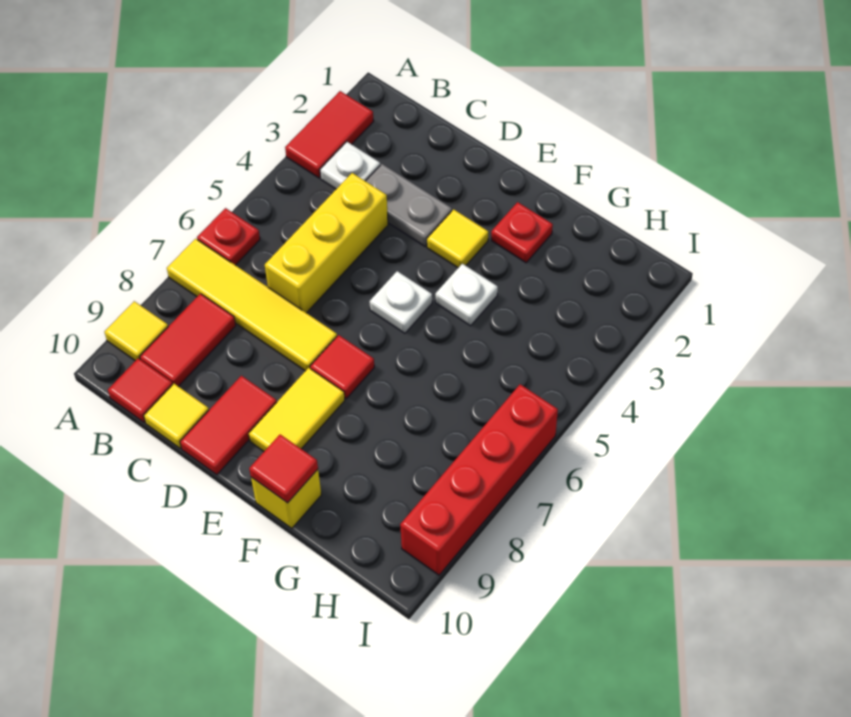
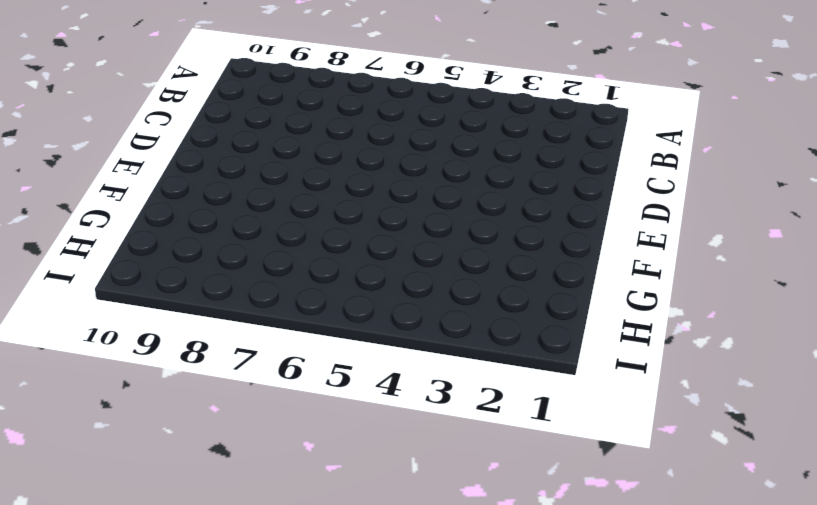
none -> red tile A2:A3 level 1
none -> red plate A6 level 1
none -> yellow tile A7:D7 level 1

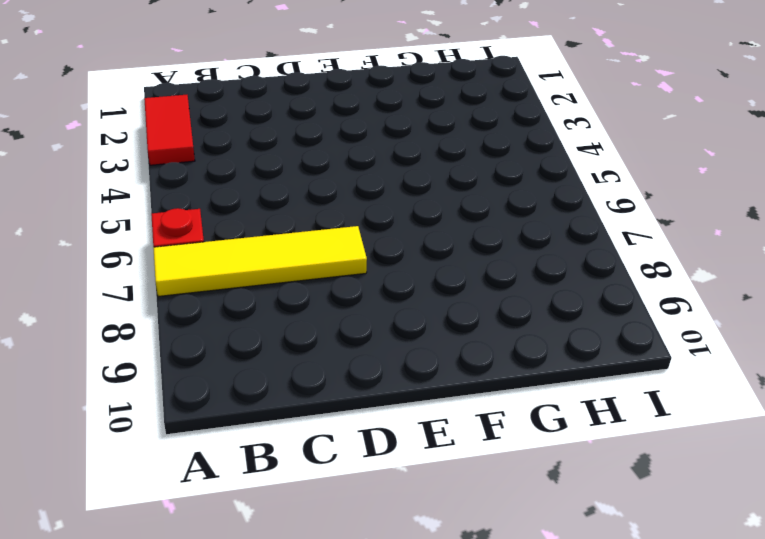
none -> yellow tile A9 level 1
none -> white plate B3 level 1
none -> red tile B8:B9 level 1

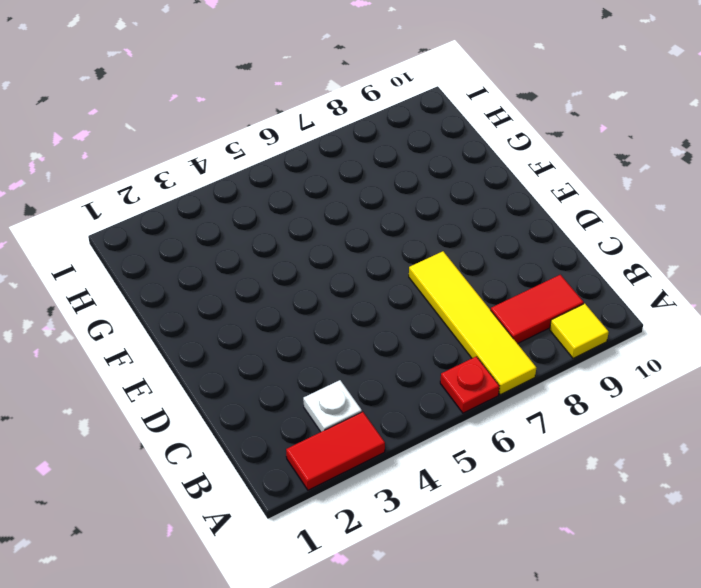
none -> red tile B10 level 1
none -> grey plate C3:D3 level 1
none -> yellow brick C4:C6 level 1

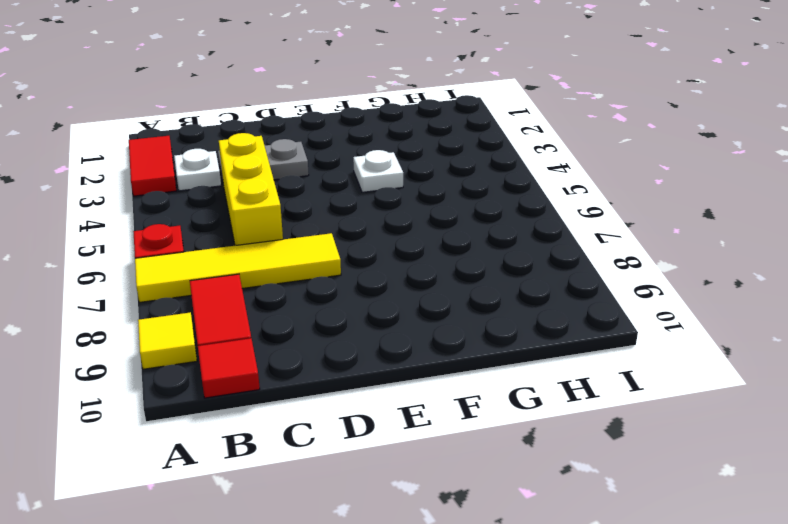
none -> yellow tile C10 level 1
none -> red tile D9:D10 level 1
none -> yellow tile E3 level 1

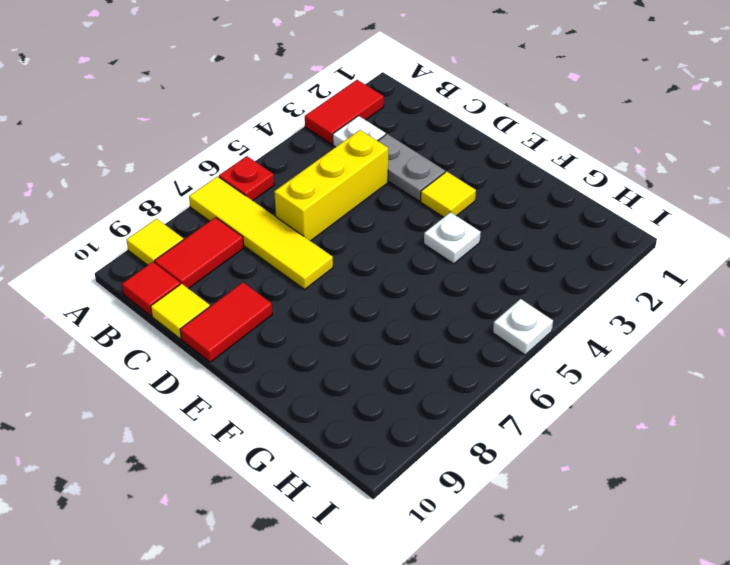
white plate I5 level 1 -> white plate E5 level 1
none -> red tile E7 level 1
none -> yellow tile E8:E9 level 1
none -> red plate F2 level 1

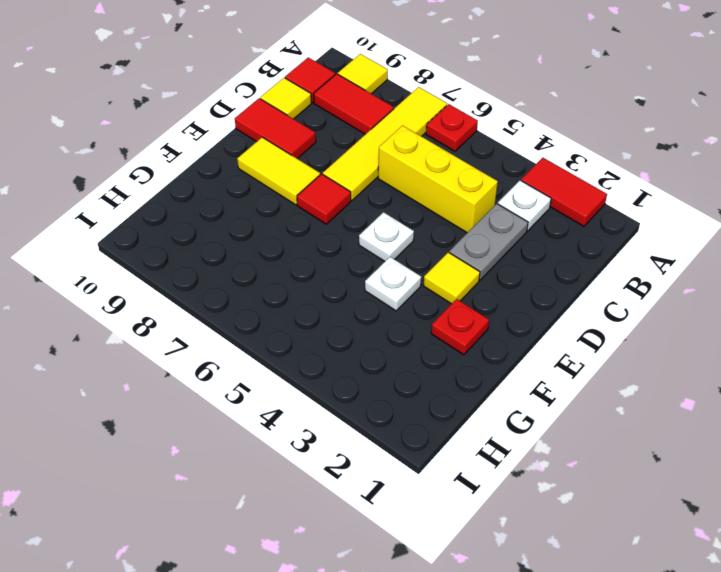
none -> yellow brick F10 level 1
none -> red brick I6:I9 level 1
none -> red tile F10 level 2

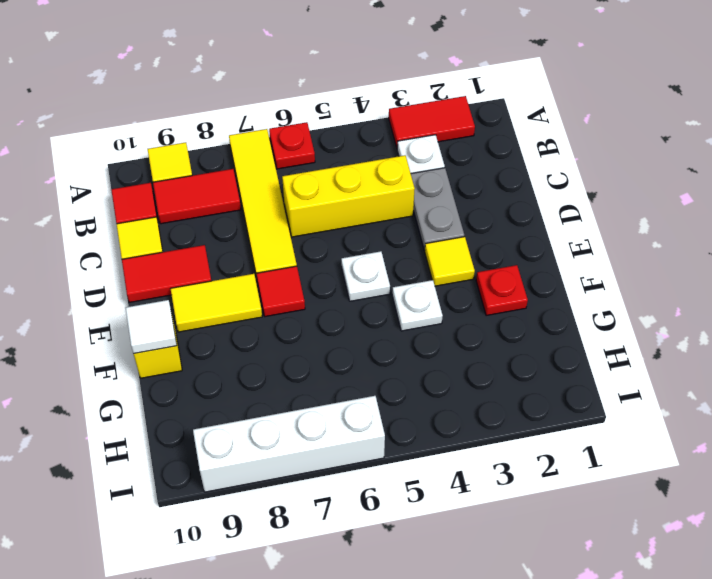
white tile F10 level 2 -> red tile F10 level 2
white brick I6:I9 level 1 -> red brick I6:I9 level 1

